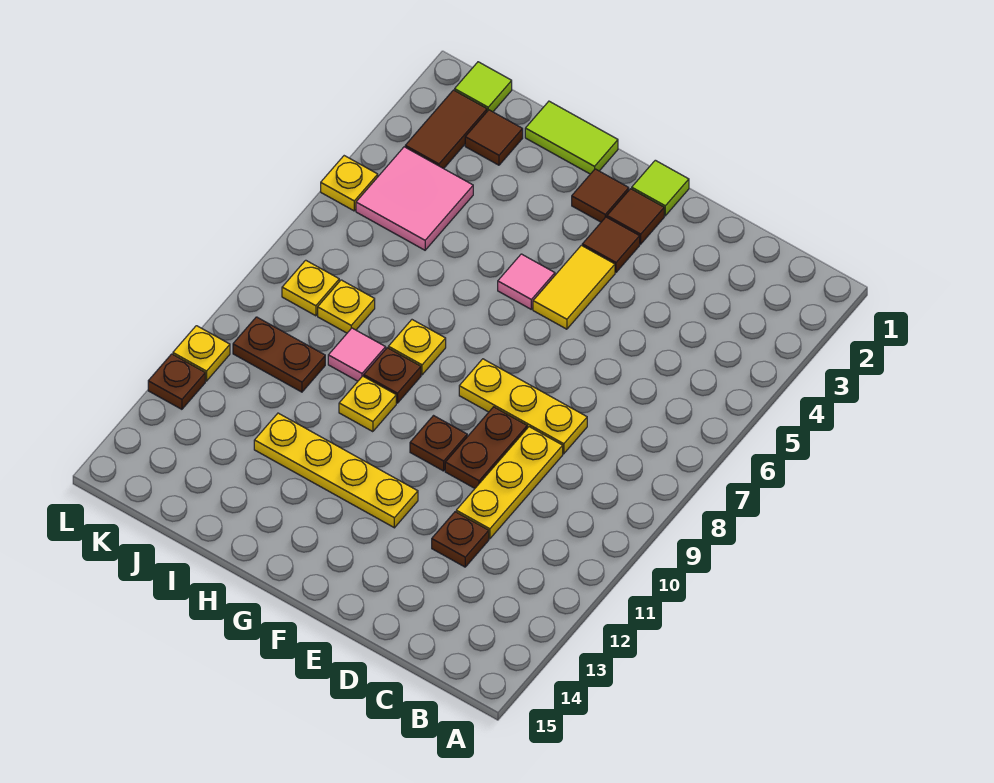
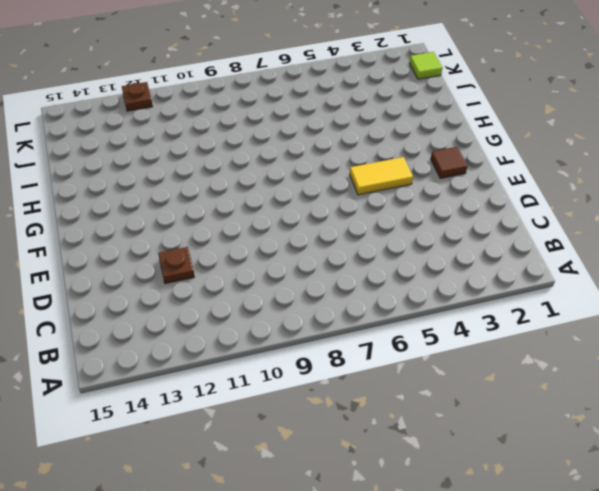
none -> yellow plate D8:F8 level 1
none -> yellow plate D9:D11 level 1
none -> brown plate E9:E10 level 1

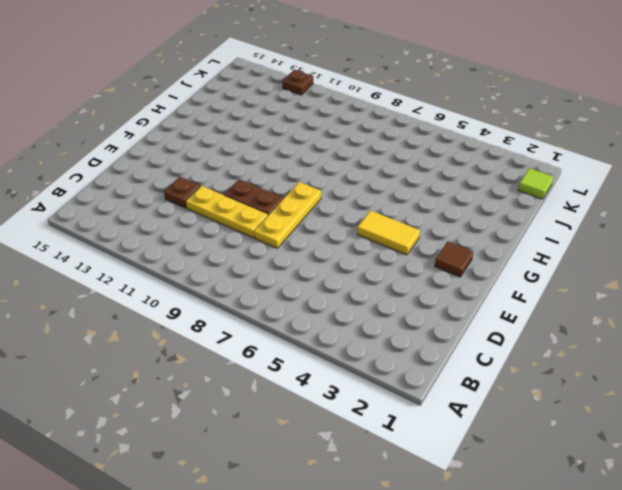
none -> lime tile F1 level 1
none -> brown tile F3 level 1
none -> brown plate F10 level 1

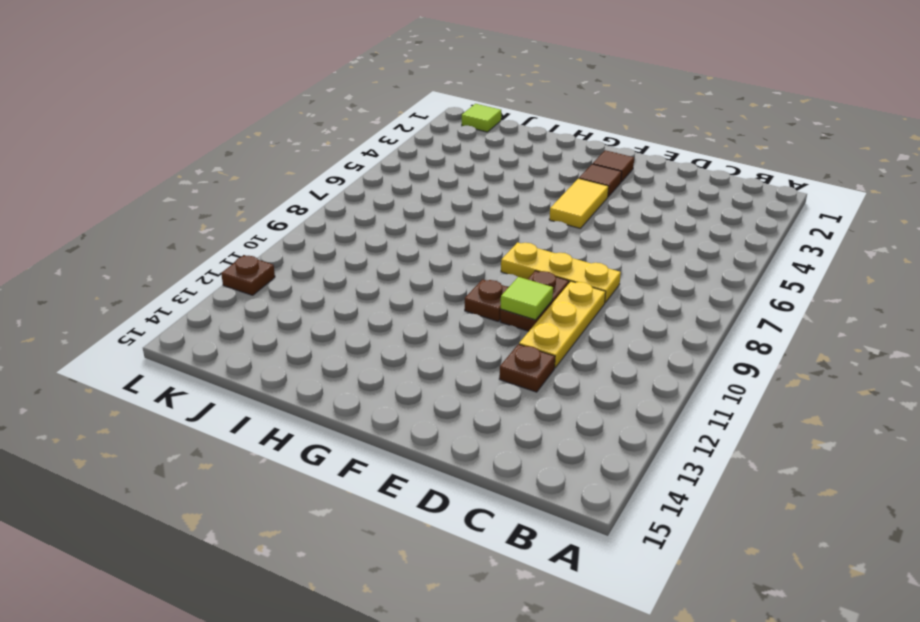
lime tile E10 level 2 -> lime tile F1 level 1
none -> yellow plate F12:I12 level 1
none -> brown tile G2 level 1
none -> pink tile G5 level 1

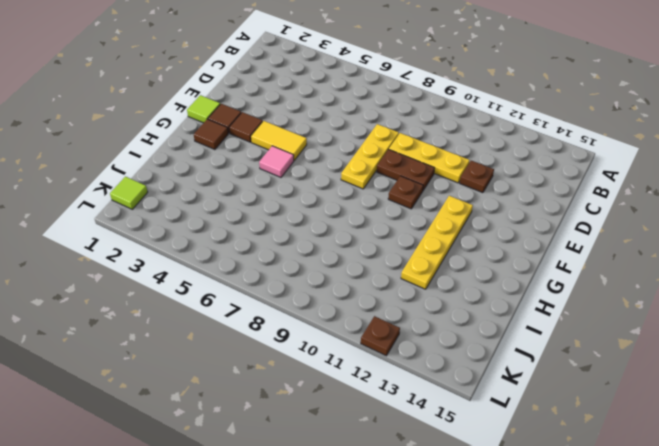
none -> lime tile H1:I1 level 1
none -> yellow plate H8 level 1
none -> brown plate H9 level 1

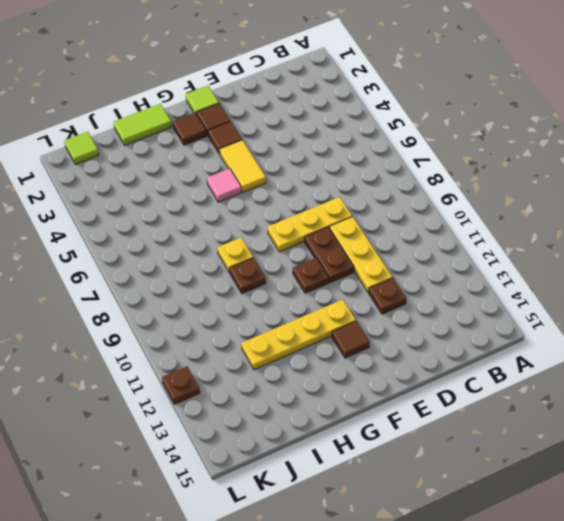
brown tile F13 level 1 -> brown tile J2 level 1
none -> yellow plate H10 level 1
none -> pink tile I9 level 1
none -> pink tile J4:K5 level 1

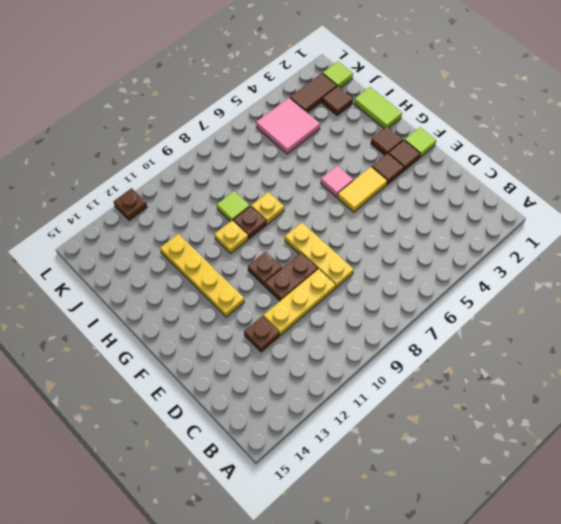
lime tile I9 level 1 -> pink tile I9 level 1
none -> yellow plate J8 level 1
none -> brown plate J10:K10 level 1
none -> yellow plate K8 level 1

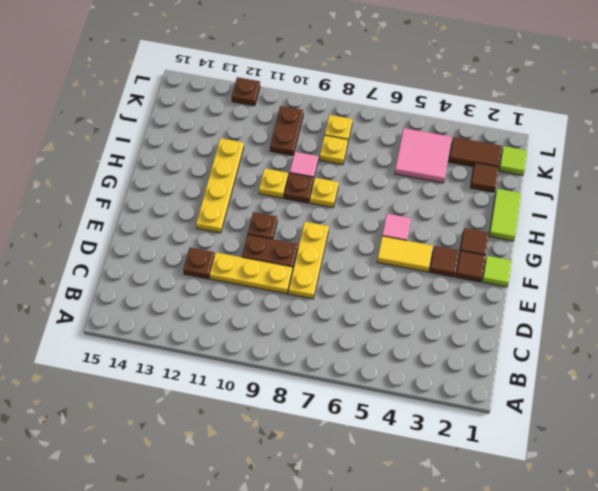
none -> yellow plate L5 level 1
none -> yellow plate L11 level 1

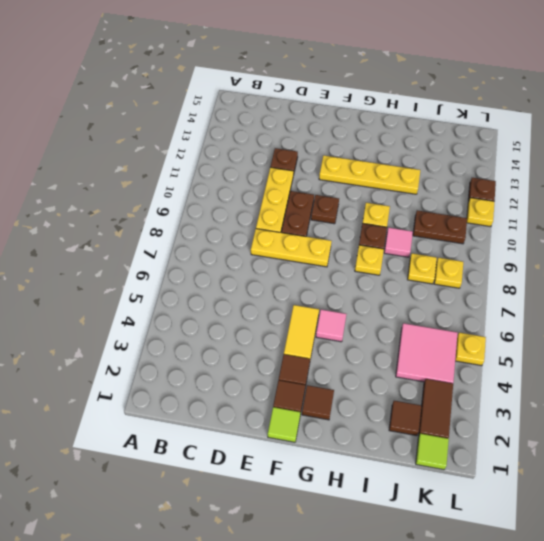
none -> lime tile H1:I1 level 1

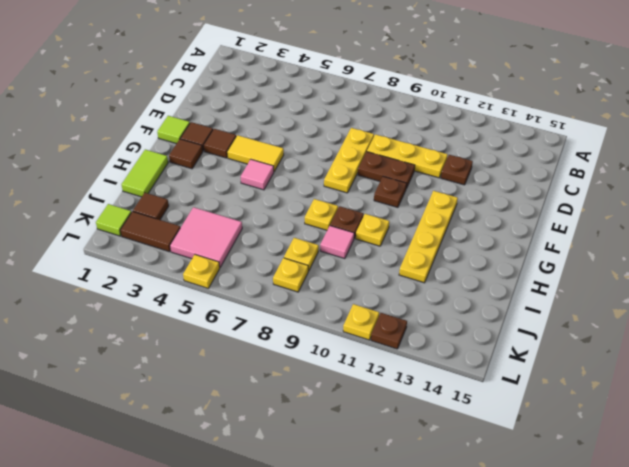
none -> brown plate J10:K10 level 1

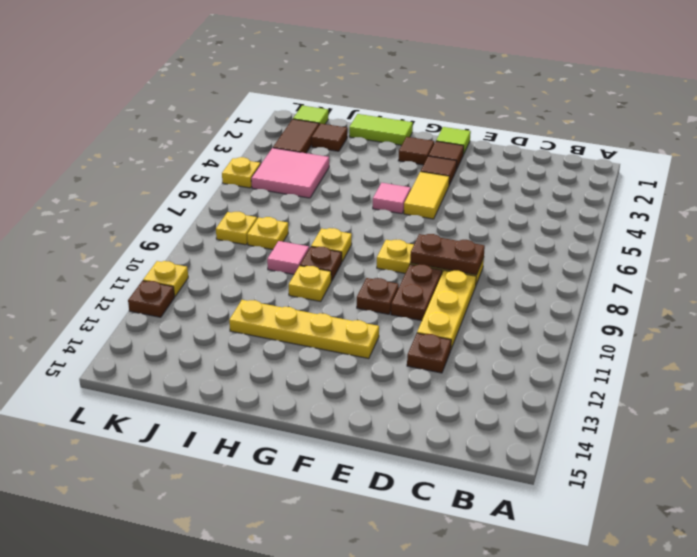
brown plate D8:E8 level 2 -> brown plate J10:K10 level 1

